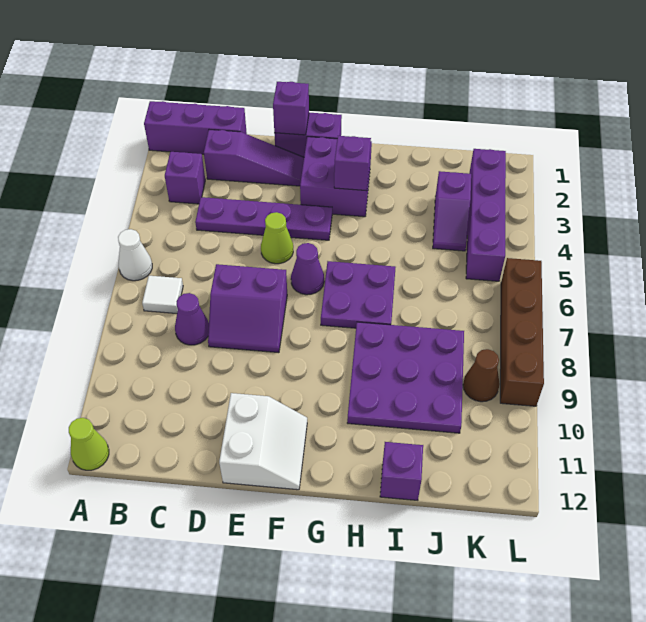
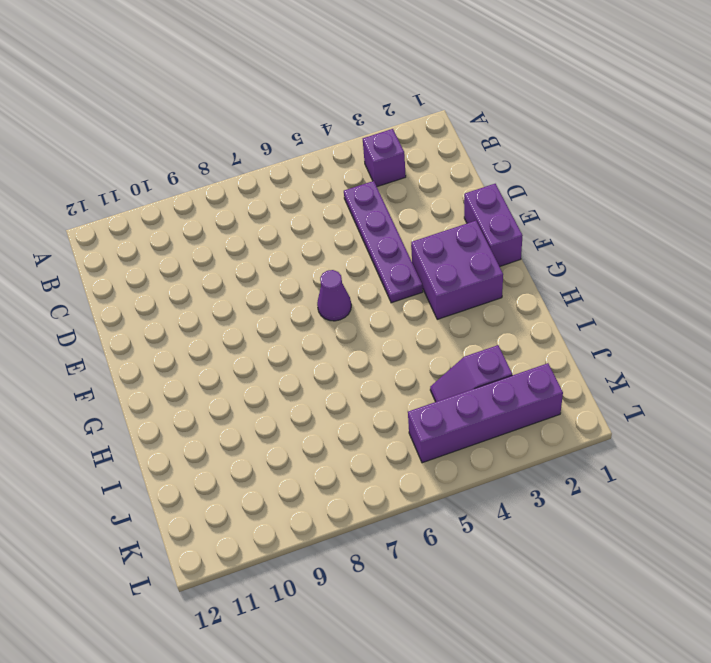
none -> purple brick A1:C1 level 1
none -> white cone A6 level 1
none -> lime cone A12 level 1

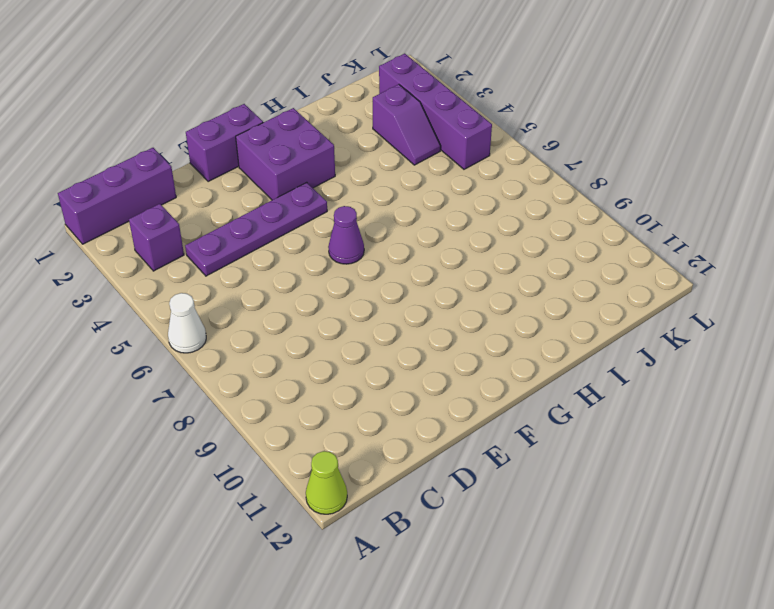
none -> white tile B7 level 1
none -> purple slope C2:E2 level 1 top C
none -> purple cone C8 level 1

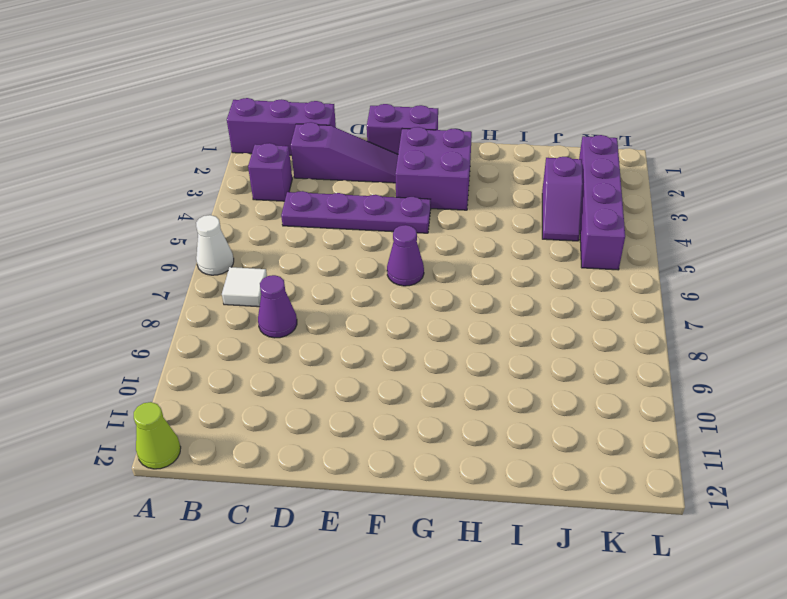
none -> purple slope D7:E8 level 1 top 7
none -> lime cone E5 level 1
none -> white slope E11:F12 level 1 top E

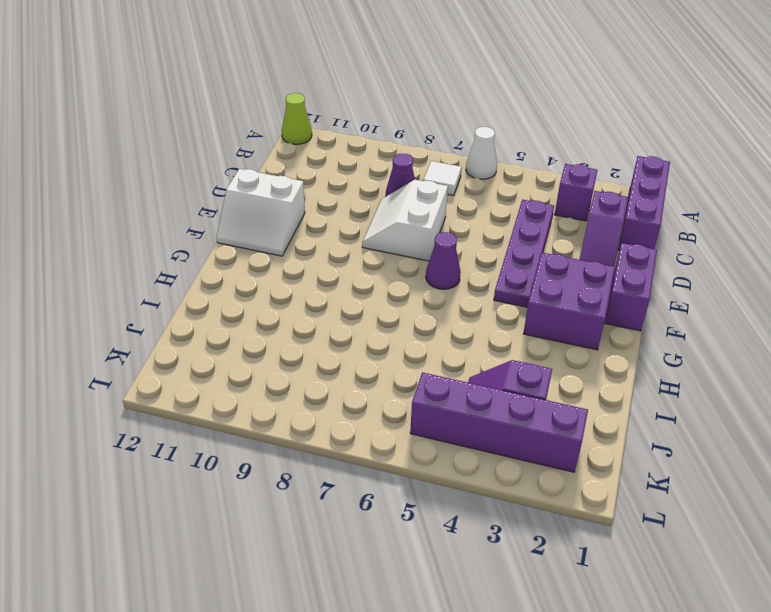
white slope D7:E8 level 1 top 7 -> purple slope D7:E8 level 1 top 7
none -> lime cone E5 level 1
none -> purple plate G6:H7 level 1
none -> purple plate H8:J10 level 1

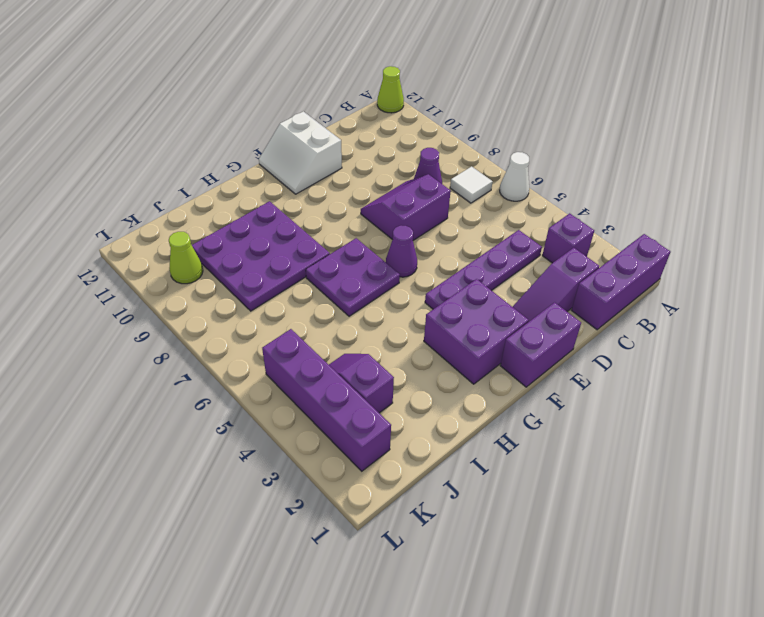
lime cone K10 level 1 -> lime cone E5 level 1
none -> purple brick I12 level 1
none -> brown cone K9 level 1
none -> brown brick L6:L9 level 1

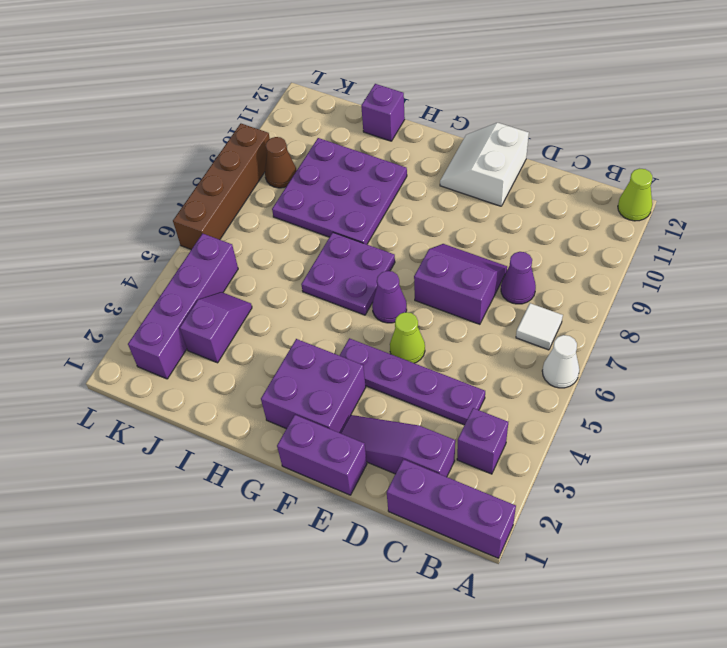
none -> purple brick E1 level 2
none -> purple brick G3 level 2

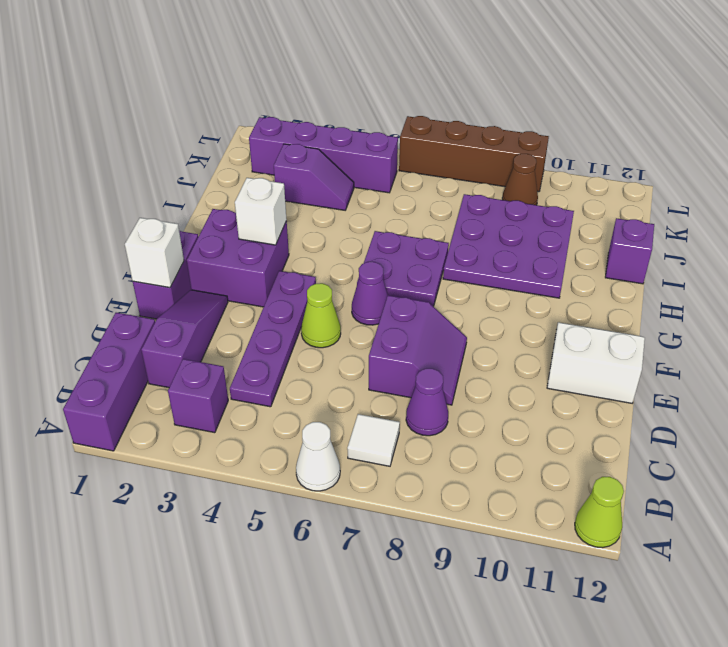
white brick E1 level 2 -> purple brick E1 level 2
white brick G3 level 2 -> purple brick G3 level 2

